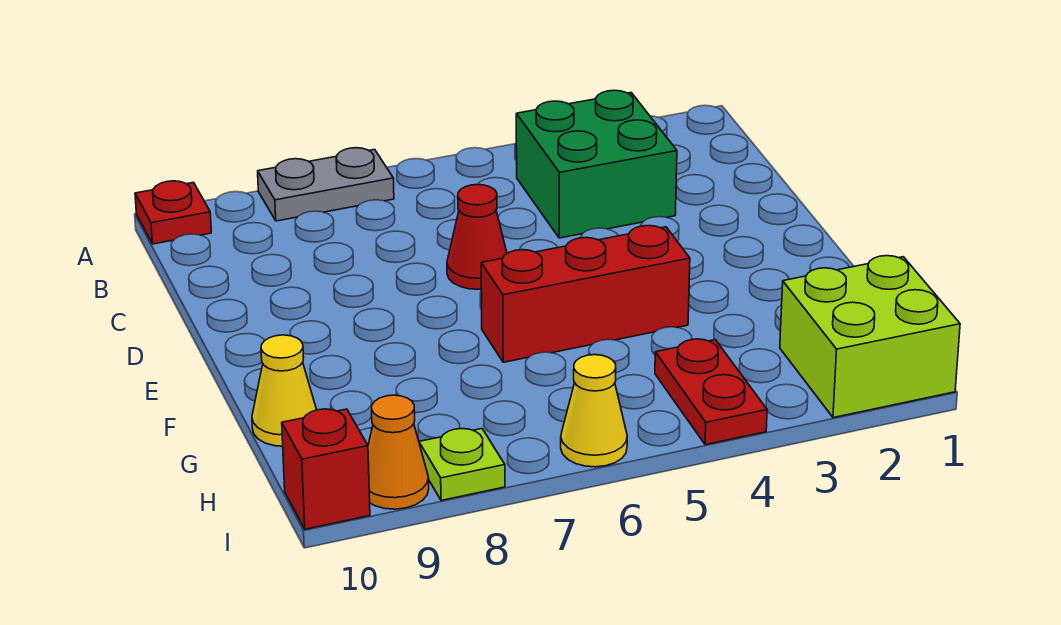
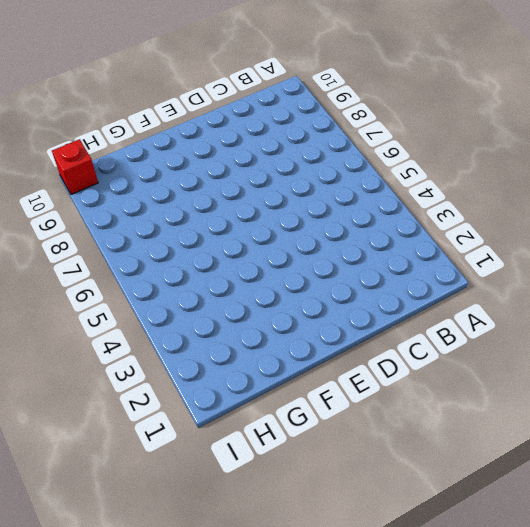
none -> grey plate A7:A8 level 1
none -> red plate A10 level 1
none -> green brick B3:C4 level 1

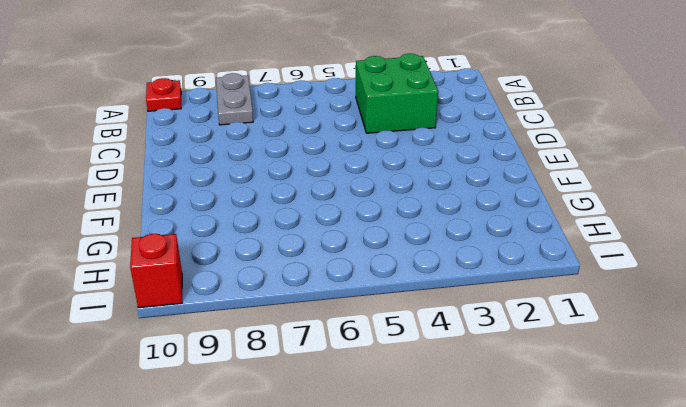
grey plate A8:B8 level 1 -> grey plate A7:A8 level 1
none -> red cone D6 level 1
none -> red brick F4:F6 level 1
none -> yellow cone G10 level 1

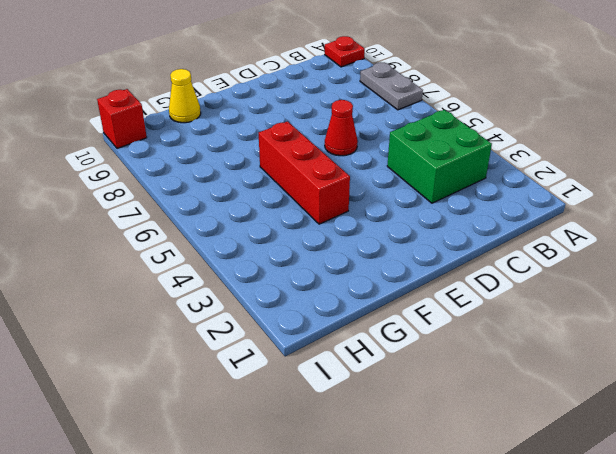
none -> lime brick H1:I2 level 1
none -> red plate H4:I4 level 1
none -> yellow cone I6 level 1

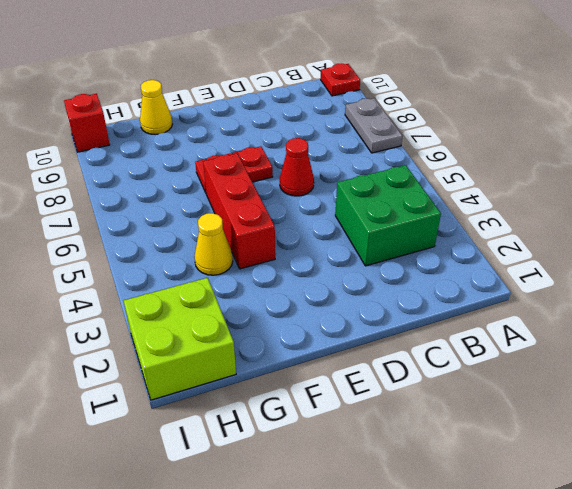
red plate E7:F7 level 1 -> red plate H4:I4 level 1
yellow cone G4 level 1 -> yellow cone I6 level 1
none -> lime plate I8 level 1
none -> orange cone I9 level 1

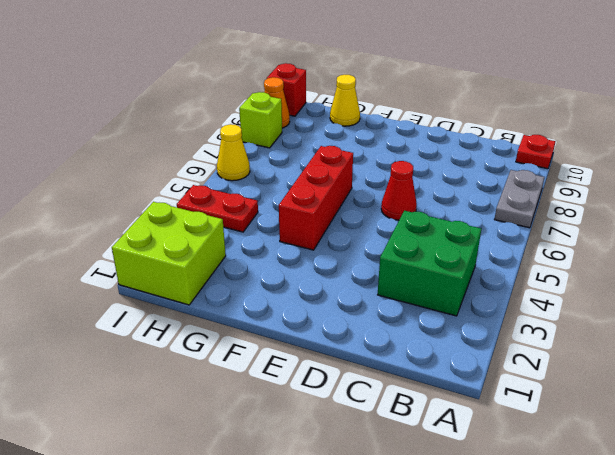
lime brick I8 level 1 -> lime plate I8 level 1

